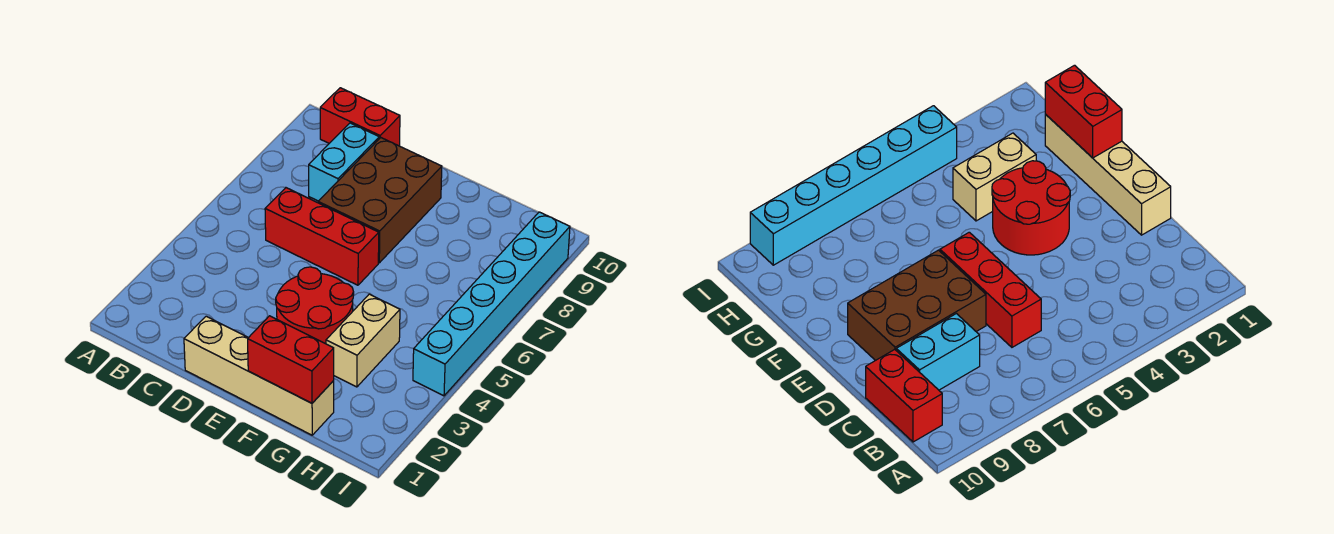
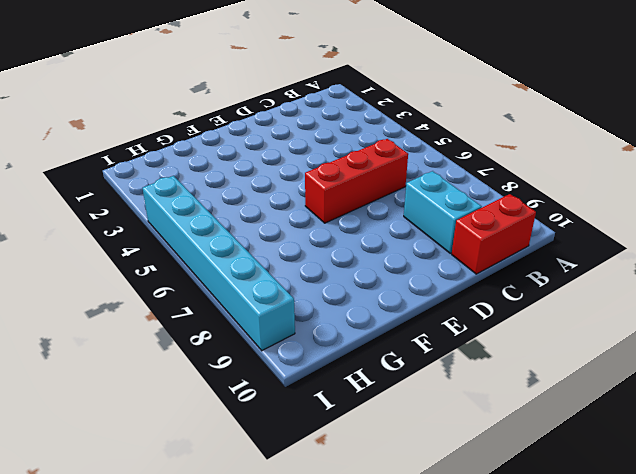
none -> tan brick D1:G1 level 1
none -> brown brick D7:E9 level 1

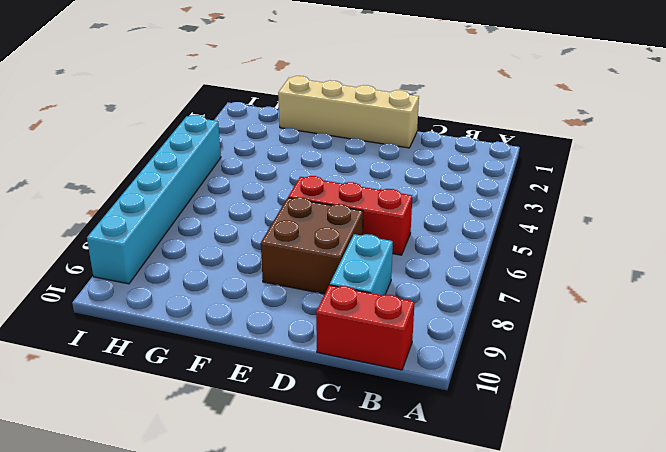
brown brick D7:E8 level 1 -> brown brick D7:E9 level 1
none -> red round brick E3:F4 level 1
none -> tan brick G3:G4 level 1

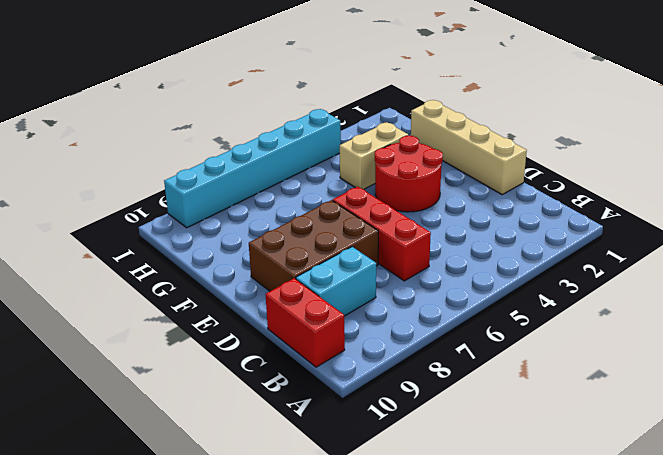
none -> red brick F1:G1 level 2

